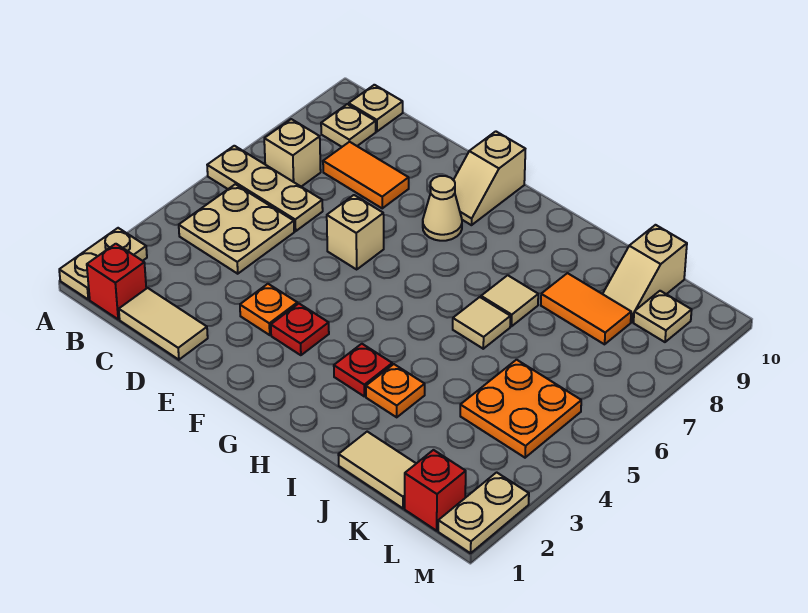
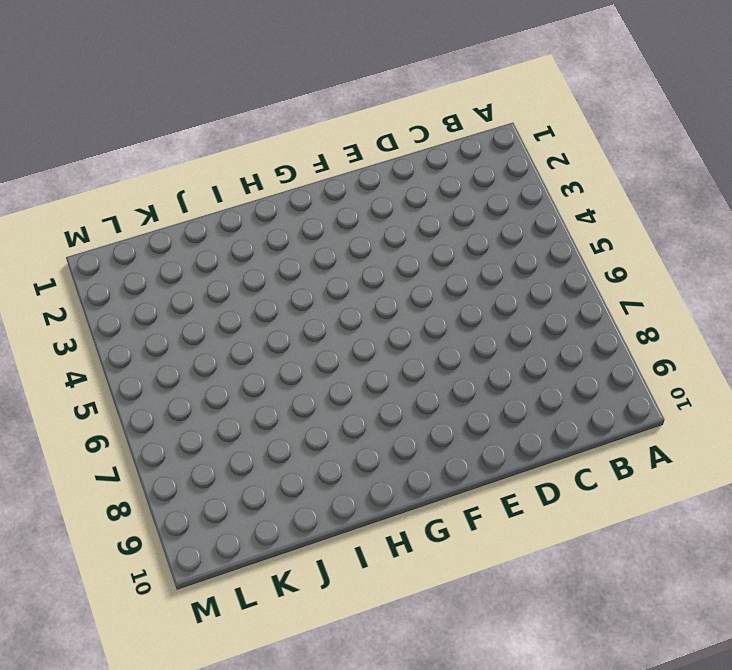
none -> tan plate A1:A2 level 1
none -> tan plate A6:C6 level 1
none -> red brick B1 level 1

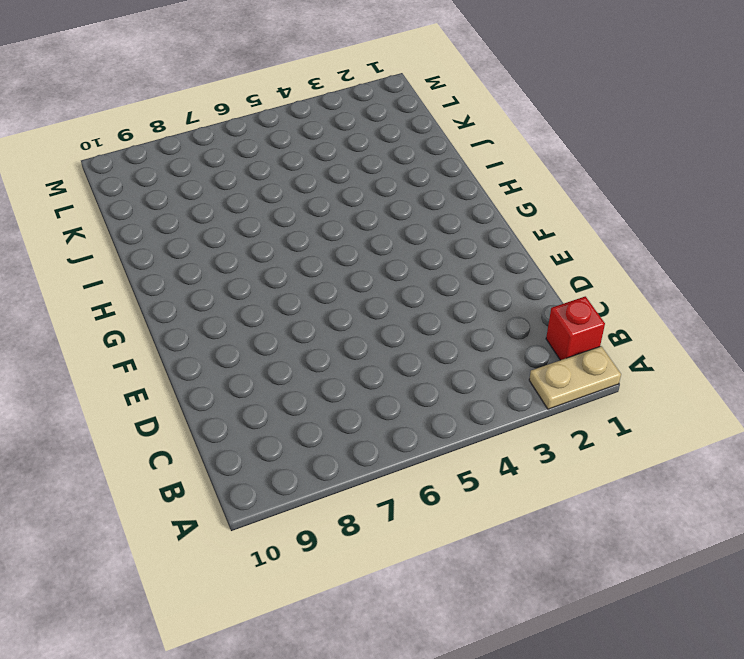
none -> tan plate A6:C6 level 1
none -> tan plate B4:C5 level 1
none -> tan brick B7 level 1

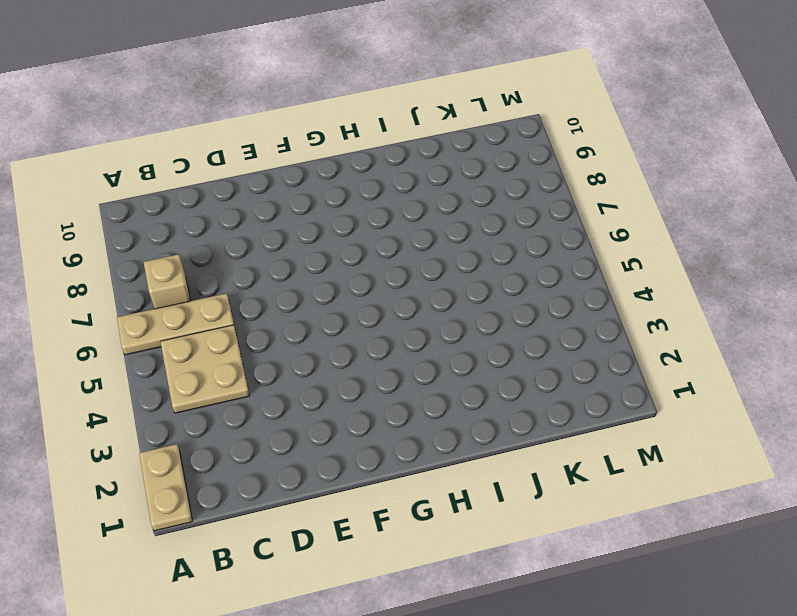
none -> red brick B1 level 1
none -> tan plate B9 level 1
none -> tan plate B10 level 1

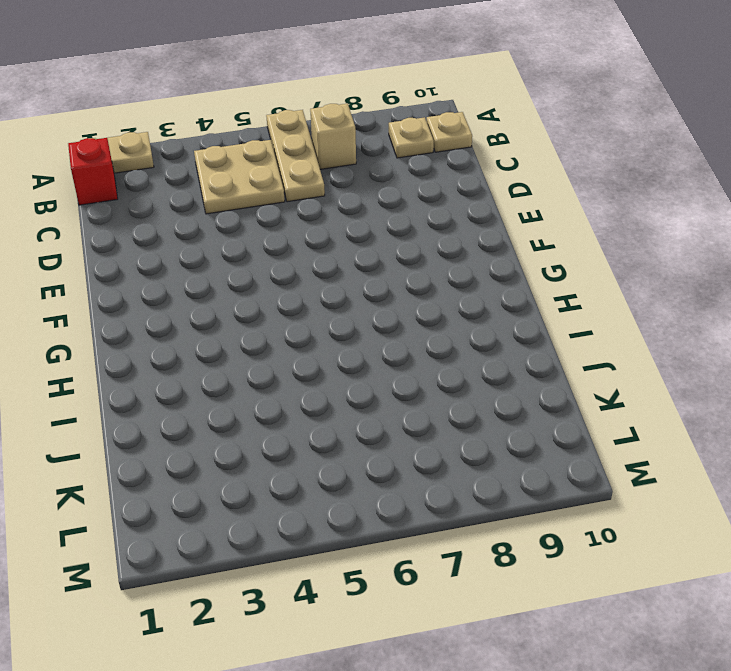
none -> tan tile C1:D1 level 1
none -> orange tile C8:D8 level 1
none -> orange plate E3 level 1

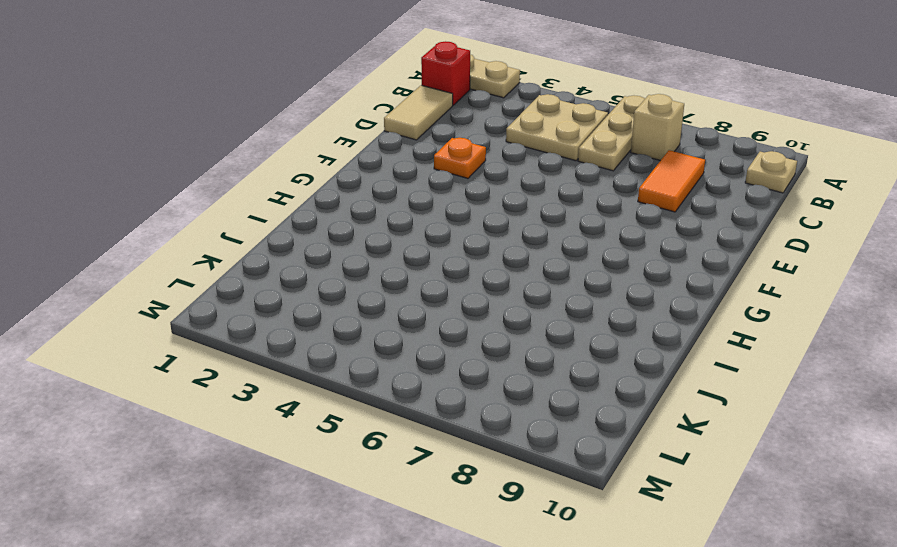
none -> tan plate B9 level 1
none -> tan brick E6 level 1
none -> red plate F3 level 1

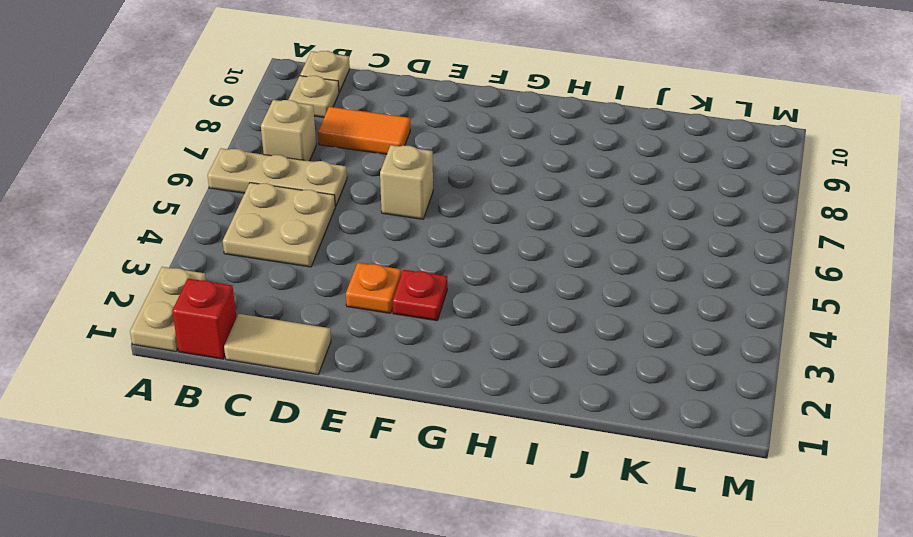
none -> tan cone F8 level 1
none -> tan slope F9:F10 level 1 top 10
none -> red plate H3 level 1

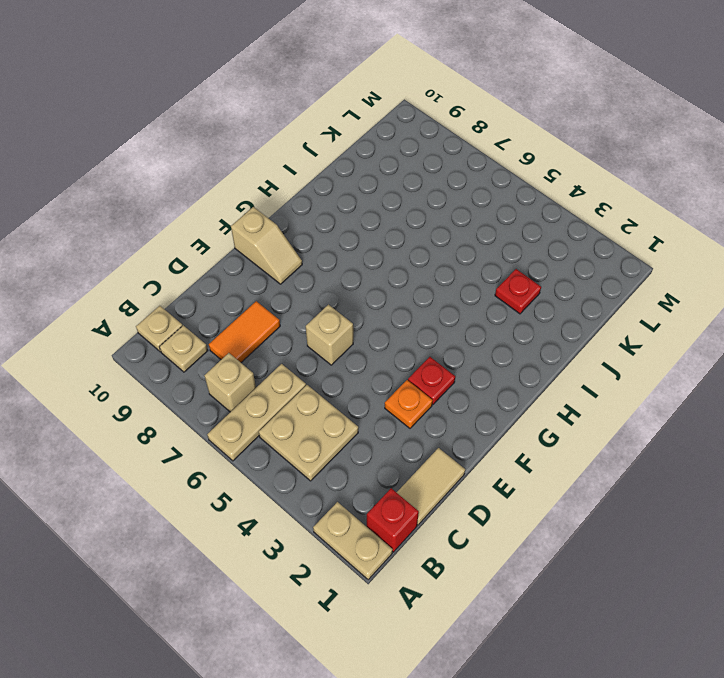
red plate J3 level 1 -> red plate H3 level 1
none -> tan cone F8 level 1
none -> orange plate I3 level 1
none -> tan tile I6 level 1

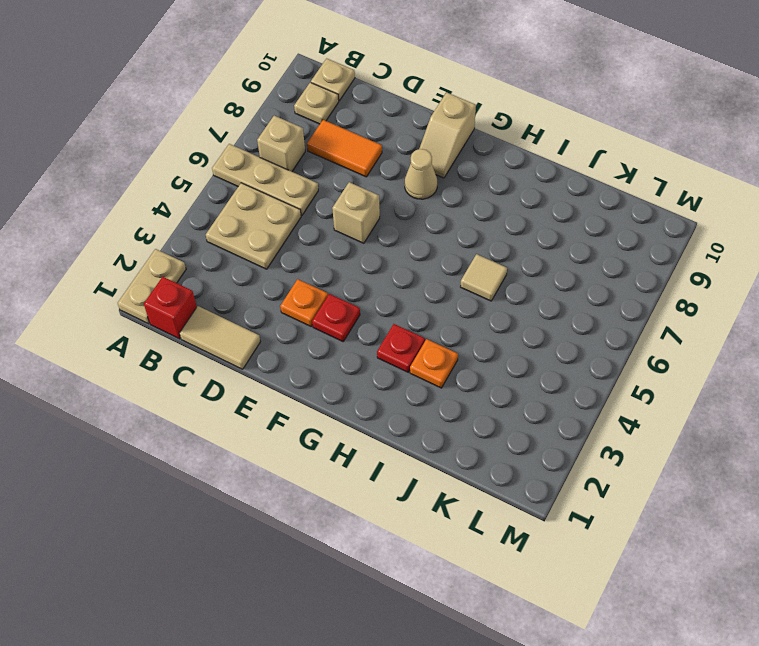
none -> tan tile I7 level 1
none -> tan tile J1:K1 level 1
none -> orange tile J8:K8 level 1

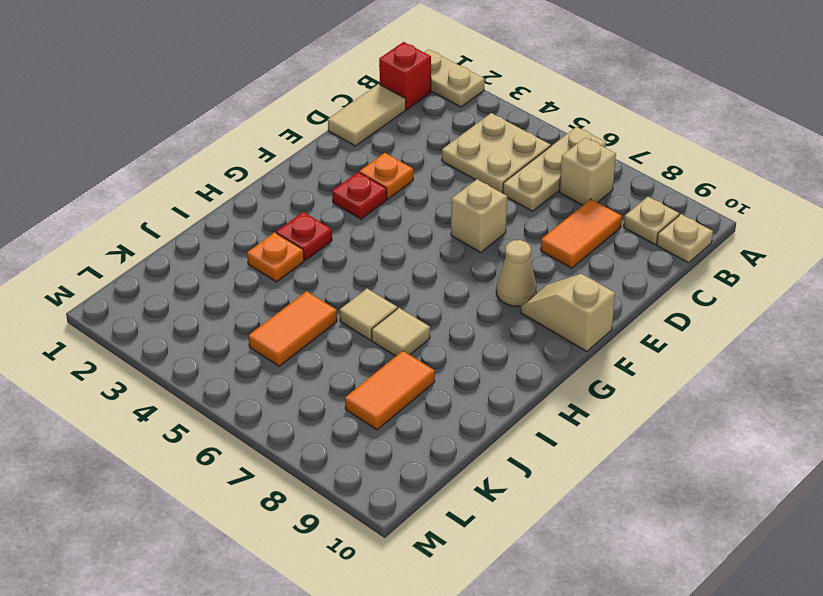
orange tile J5:K5 level 1 -> orange plate K4:L5 level 1
none -> tan tile J1:K1 level 1
none -> tan slope K9:K10 level 1 top 10
none -> red brick L1 level 1

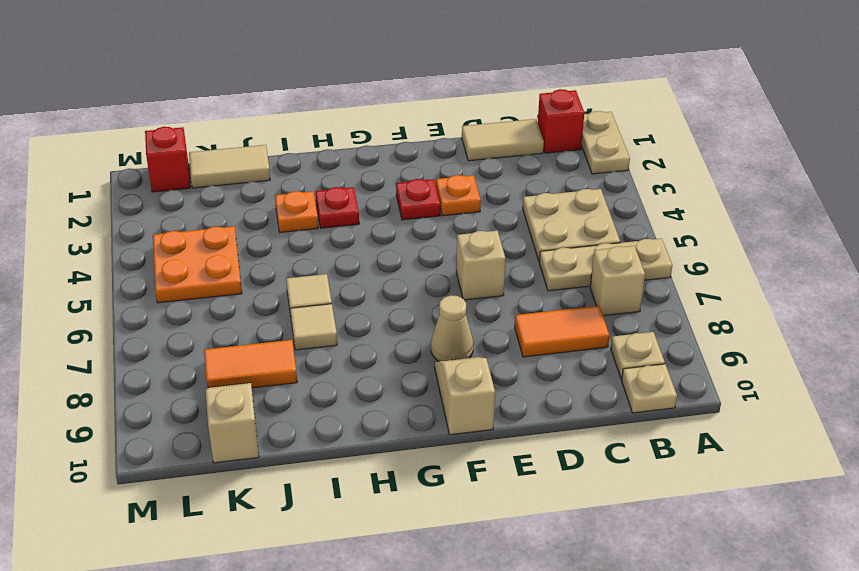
none -> tan plate L9 level 1
none -> tan plate M1:M2 level 1

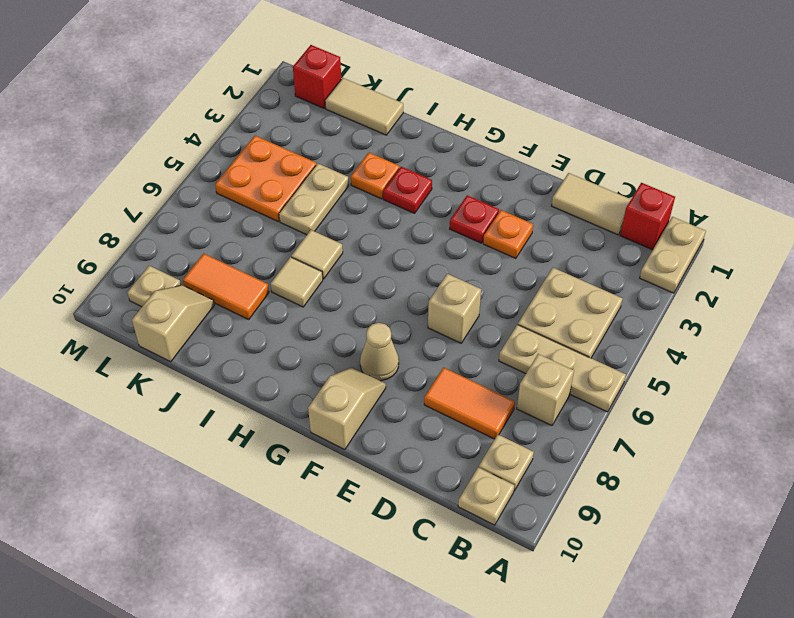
tan plate J4:J5 level 1 -> tan plate M1:M2 level 1

